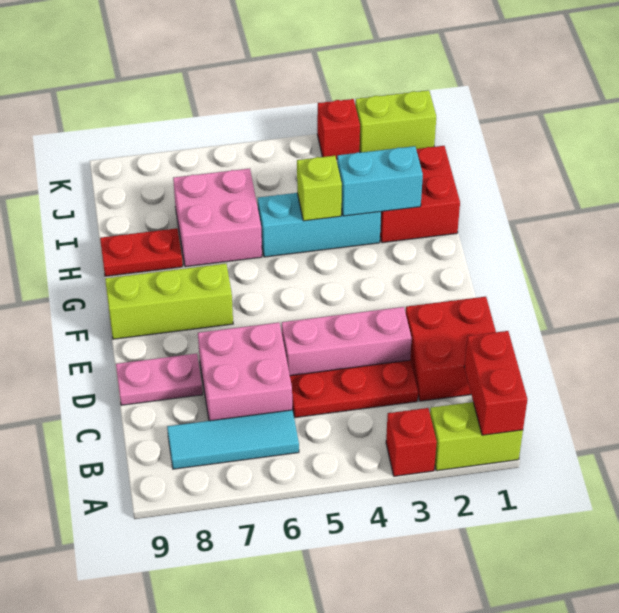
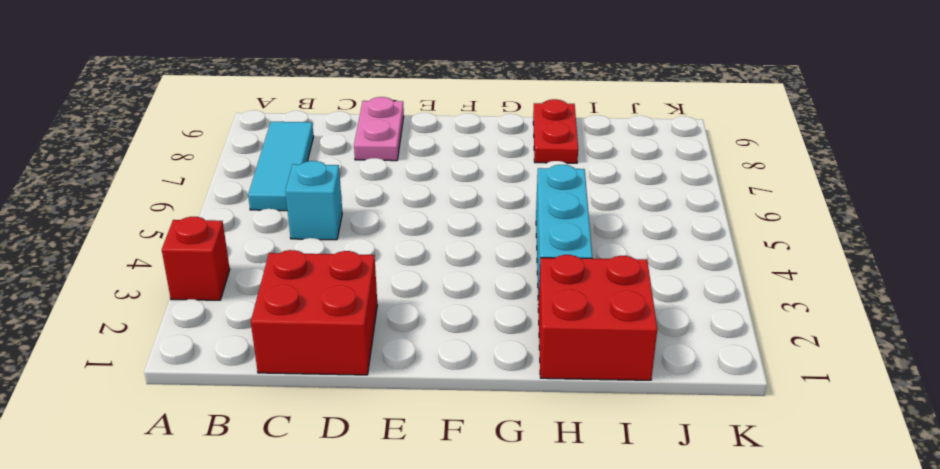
cyan brick C5 level 1 -> red plate C3:C5 level 1
none -> lime brick A1:A2 level 1
none -> pink brick C6:D7 level 1
none -> pink brick D3:D5 level 1

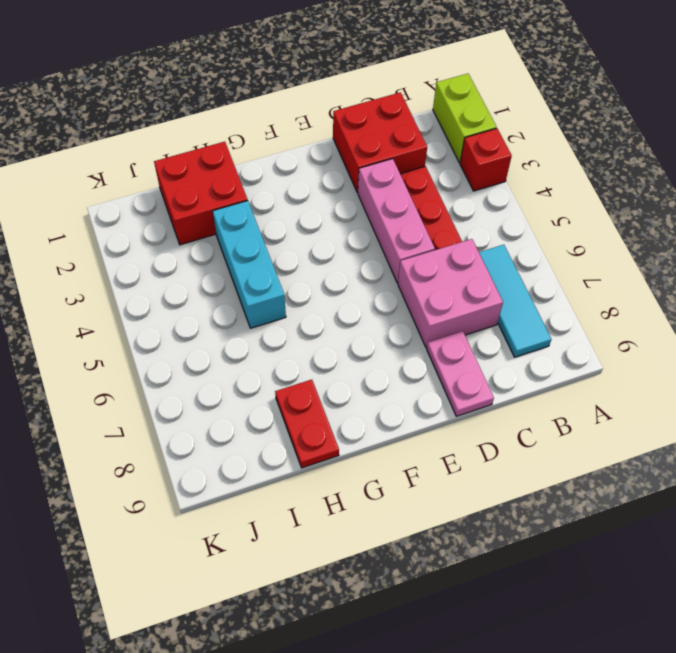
none -> lime brick F7:F9 level 1
none -> pink brick H6:I7 level 1
none -> lime brick K1:K2 level 1

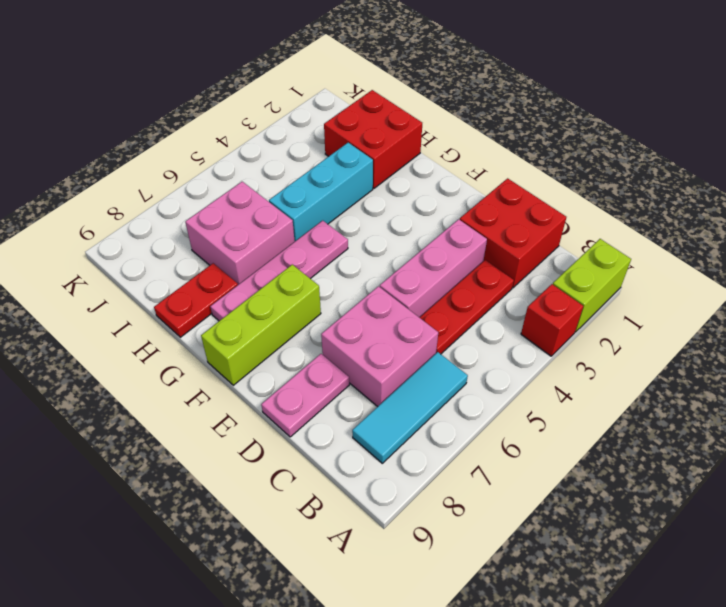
pink plate G5:G8 level 1 -> none
none -> lime brick K1:K2 level 1
none -> red brick K3 level 1
none -> red brick A1:B1 level 2

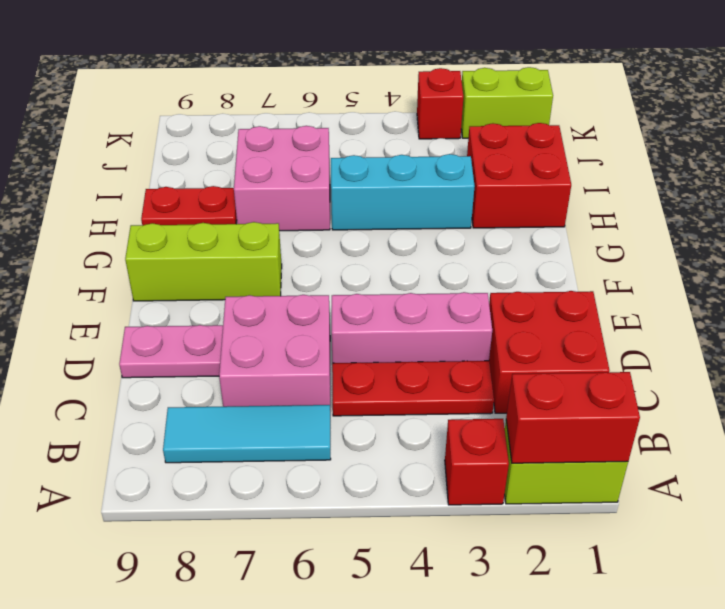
red brick A1:A2 level 2 -> red brick A1:B1 level 2
none -> cyan brick H2:H3 level 2
none -> lime brick H4 level 2

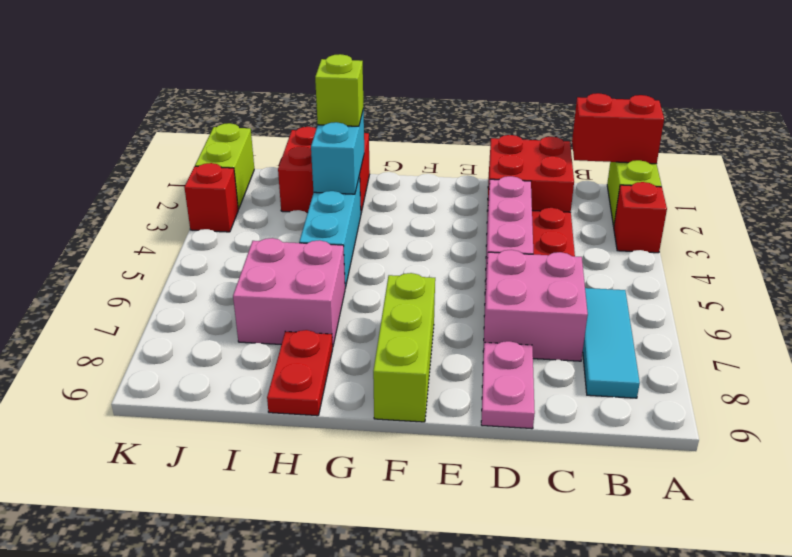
lime brick H2 level 3 -> lime brick H4 level 2

